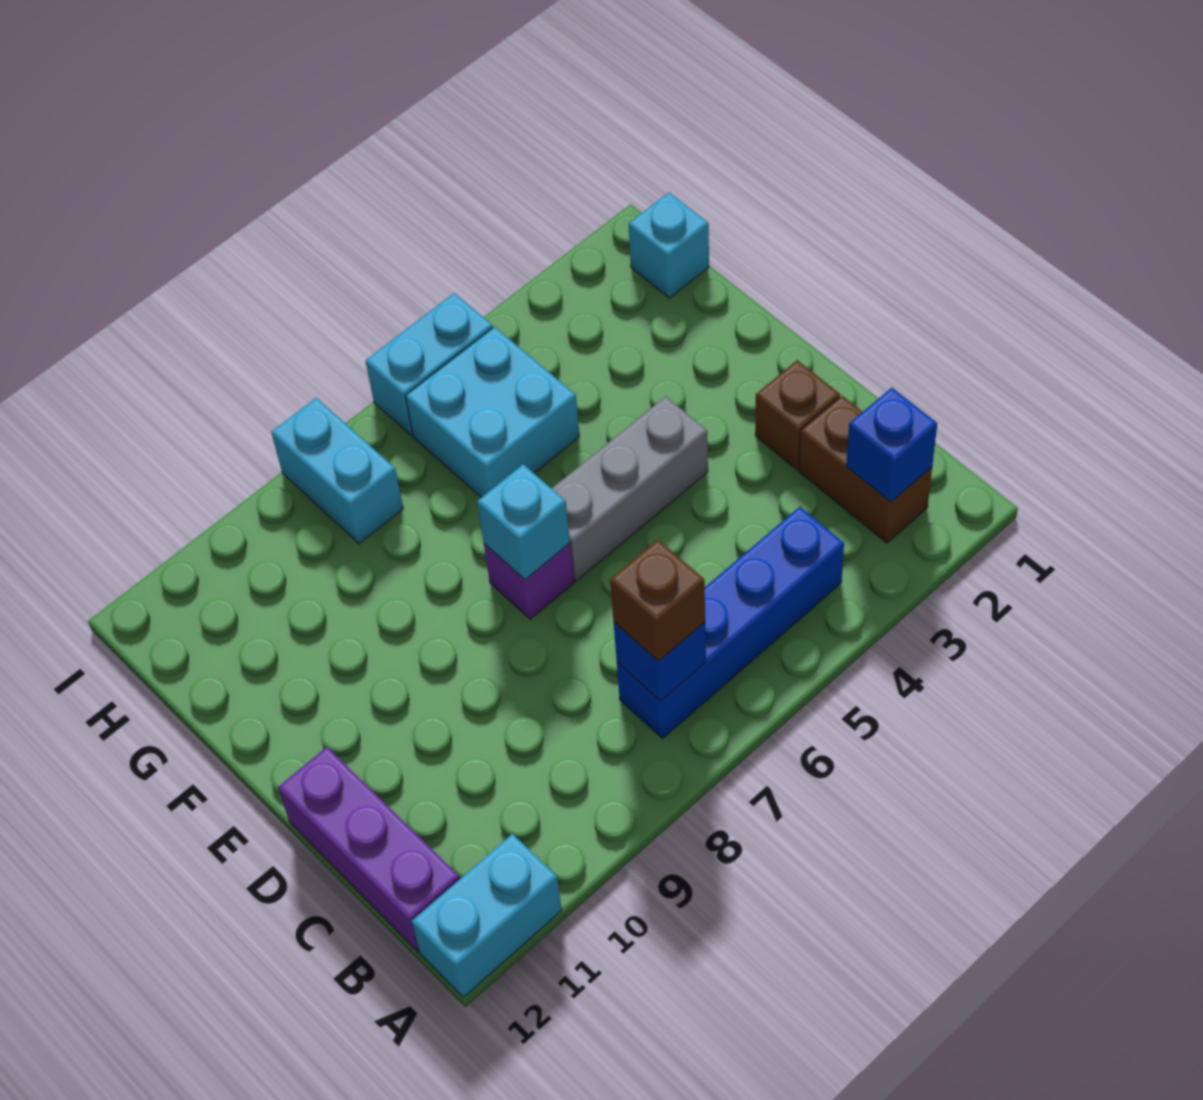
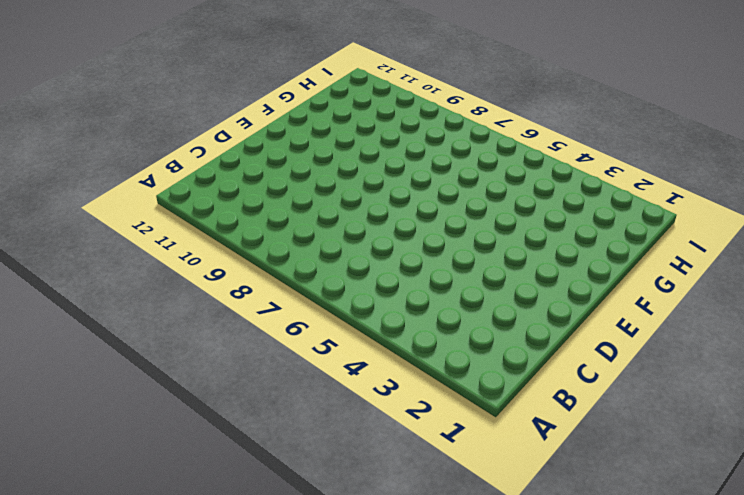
none -> cyan brick A11:A12 level 1
none -> brown brick B2:C2 level 1
none -> blue brick B4:B7 level 1

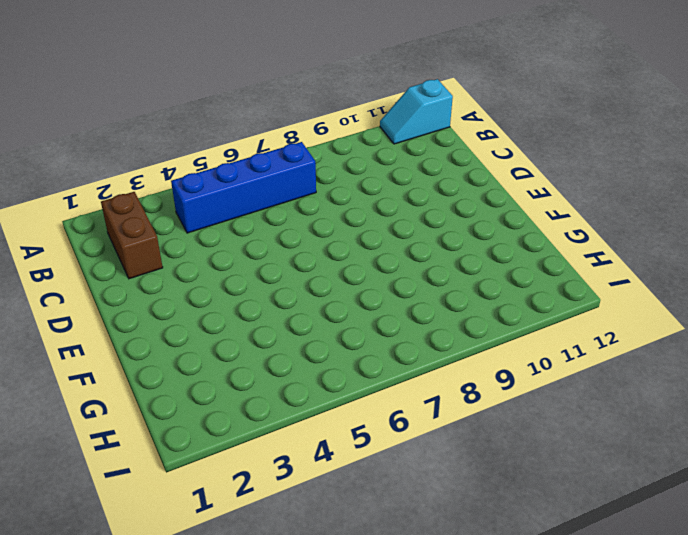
cyan slope A11:A12 level 1 top 12 -> cyan brick A11:A12 level 1
none -> purple brick B12:D12 level 1
none -> brown brick D2 level 1
none -> grey brick E4:E6 level 1

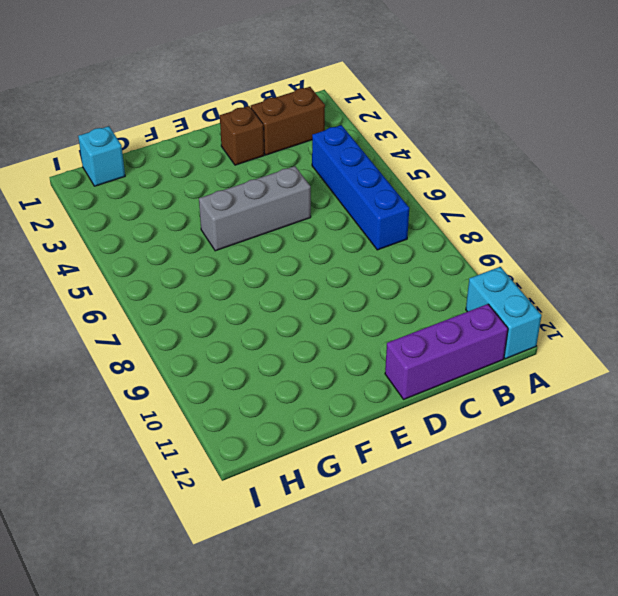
grey brick D5:F5 level 1 -> grey brick E4:E6 level 1
none -> purple brick E7 level 1
none -> cyan brick G5:H6 level 1
none -> cyan brick H8:I8 level 1

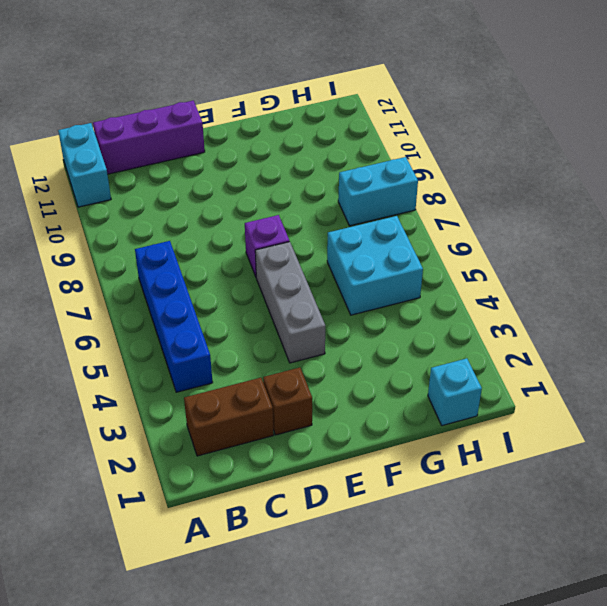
none -> cyan brick I5:I6 level 1
none -> blue brick B2 level 2
none -> blue brick B7 level 2

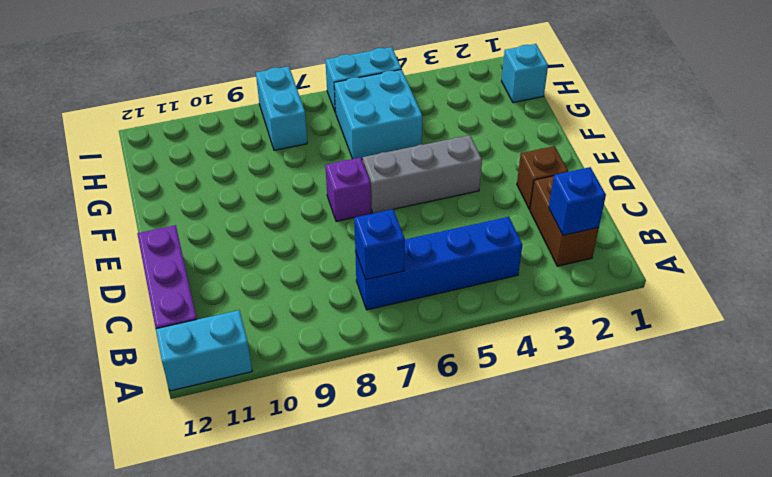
none -> cyan brick E7 level 2
none -> brown brick B7 level 3

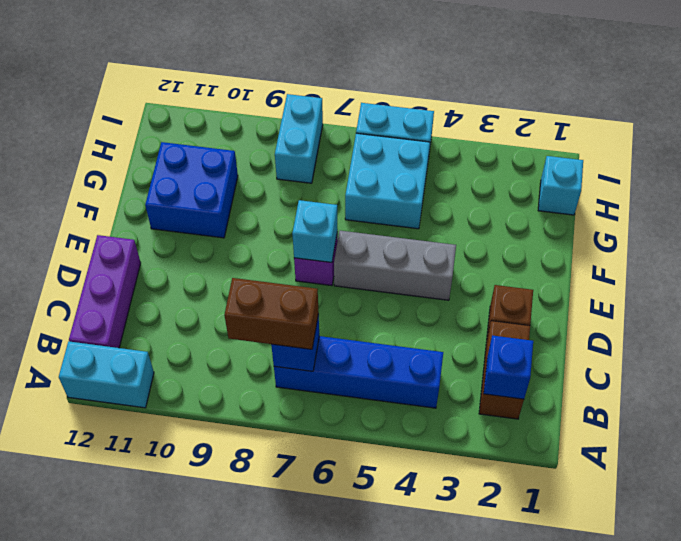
brown brick B7:B8 level 3 -> brown brick B7 level 3
blue brick F10:G11 level 1 -> none

